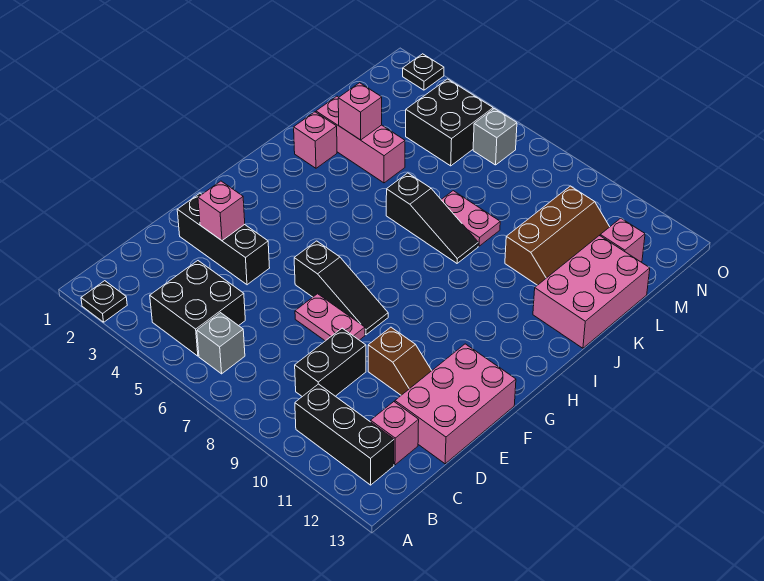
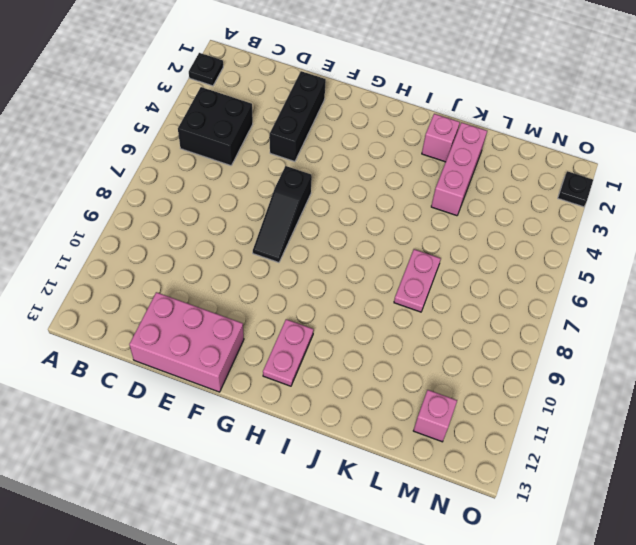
pink plate H11:H12 level 1 -> pink plate E7:E8 level 1
none -> grey brick B6 level 1
none -> black brick B10:B12 level 1
none -> black brick C9:D9 level 1

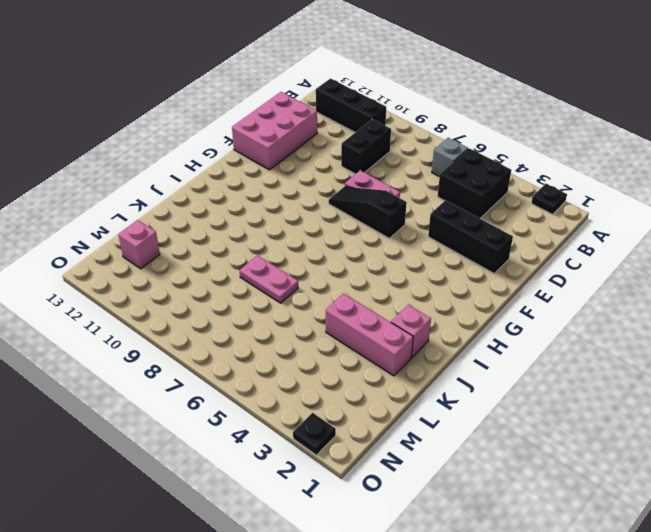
none -> pink brick C12 level 1
none -> brown slope E10:E11 level 1 top 10
none -> black slope J6:J8 level 1 top 6

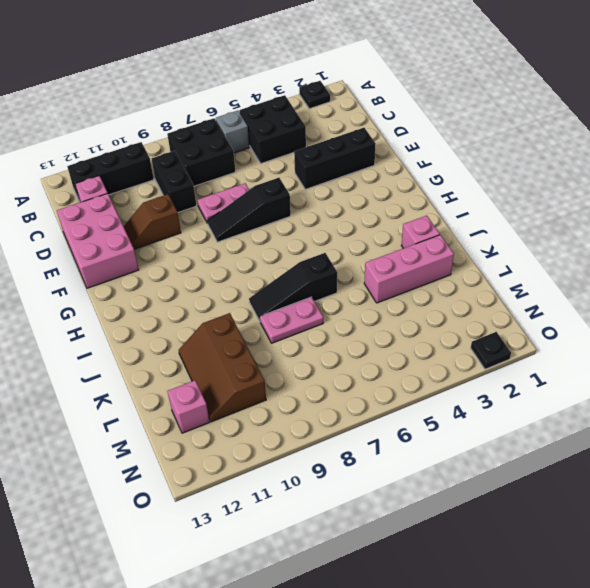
black brick B7:C8 level 1 -> black brick M4:N5 level 1
none -> pink brick J12:L13 level 1
none -> grey brick N6 level 1
none -> pink brick E3 level 2

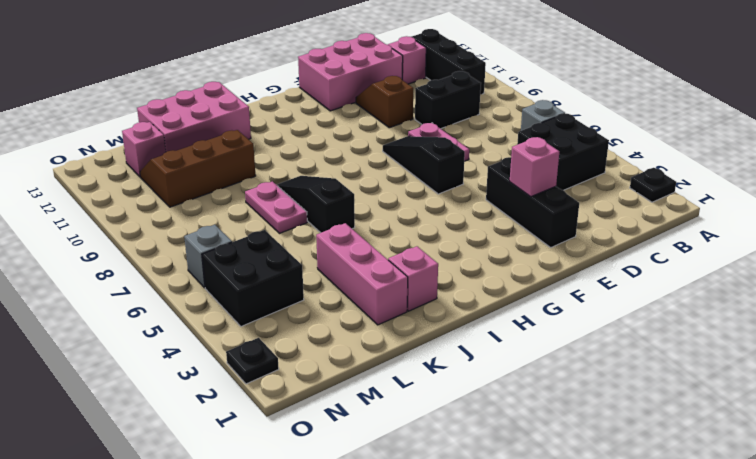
none -> pink brick K3 level 2

